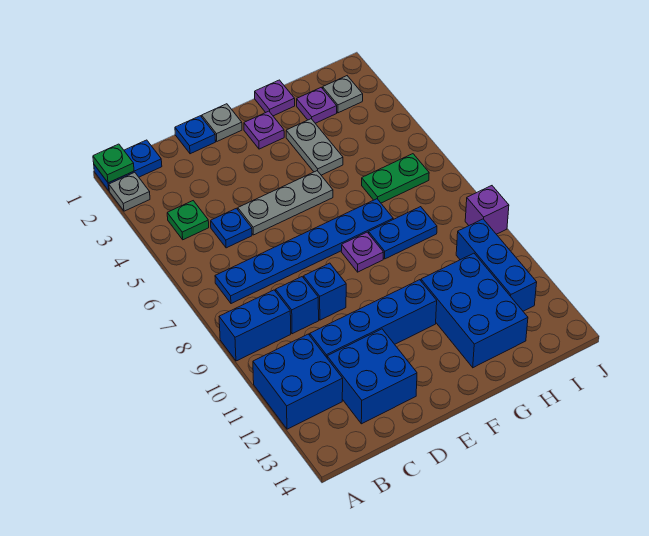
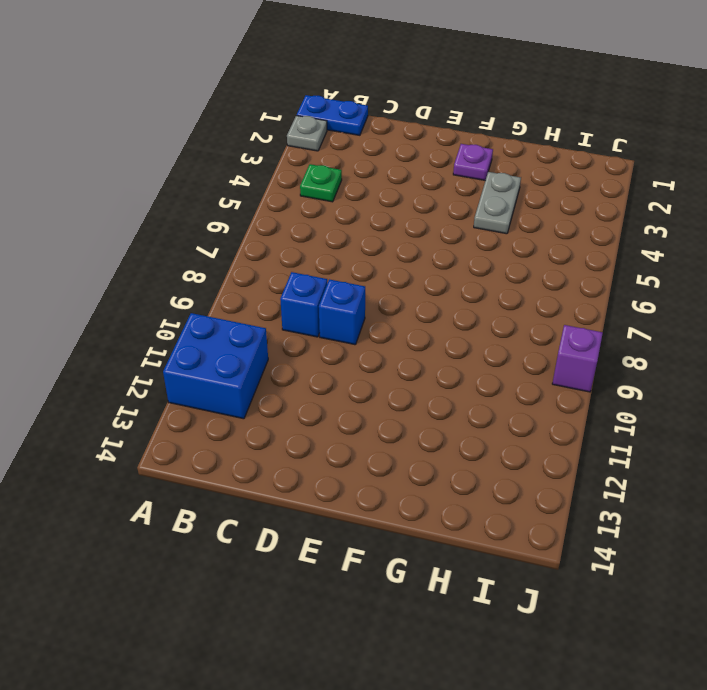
none -> blue brick A9:B9 level 1
none -> blue plate B7:G7 level 1
none -> blue plate C5 level 1

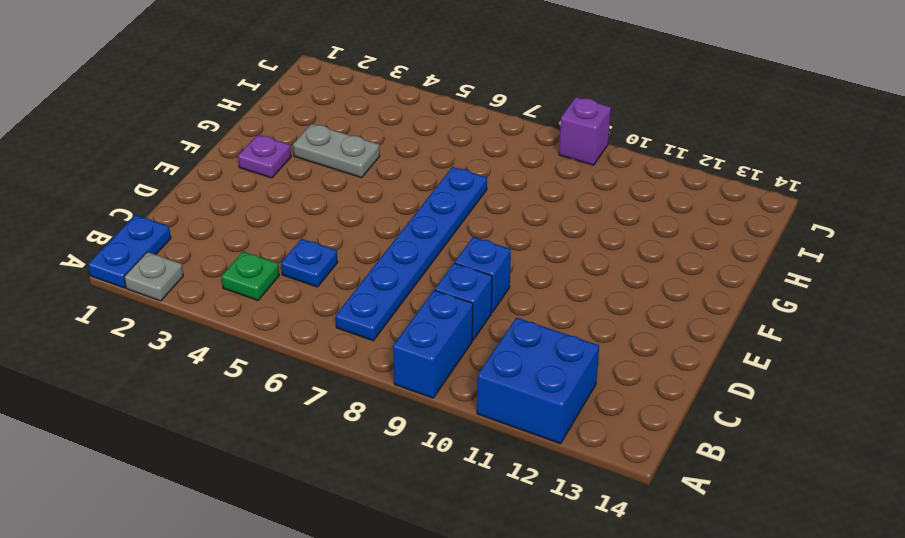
none -> blue brick C11:F11 level 1
none -> blue brick C12:D13 level 1
none -> blue plate D1 level 1

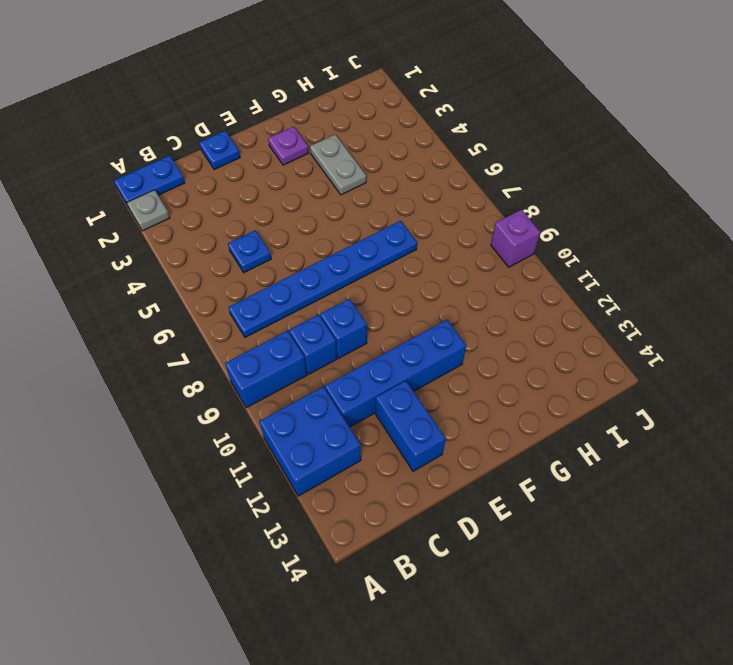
blue brick D12:D13 level 1 -> blue brick C12:D13 level 1
none -> green plate B4 level 1
none -> grey plate D5:F5 level 1
none -> grey plate E1 level 1

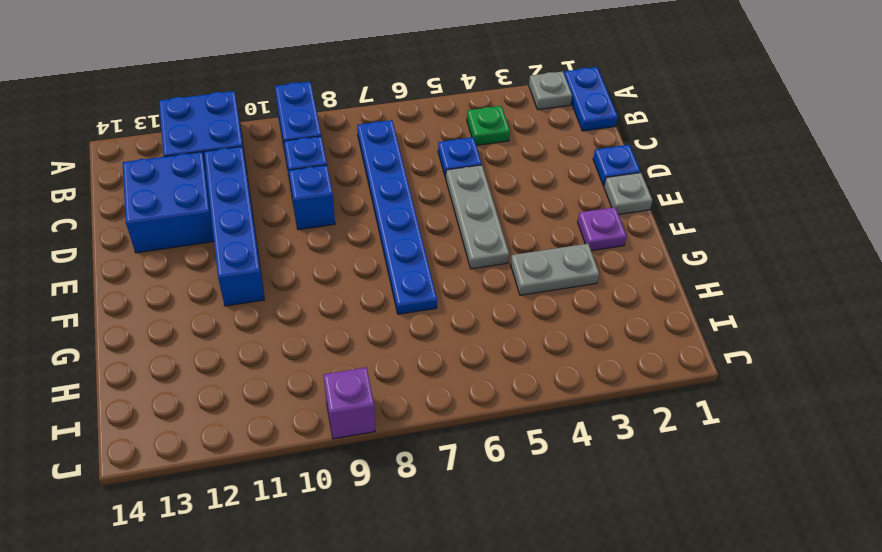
none -> purple plate F8 level 1
none -> purple plate G1 level 1
none -> blue plate G8:H8 level 1

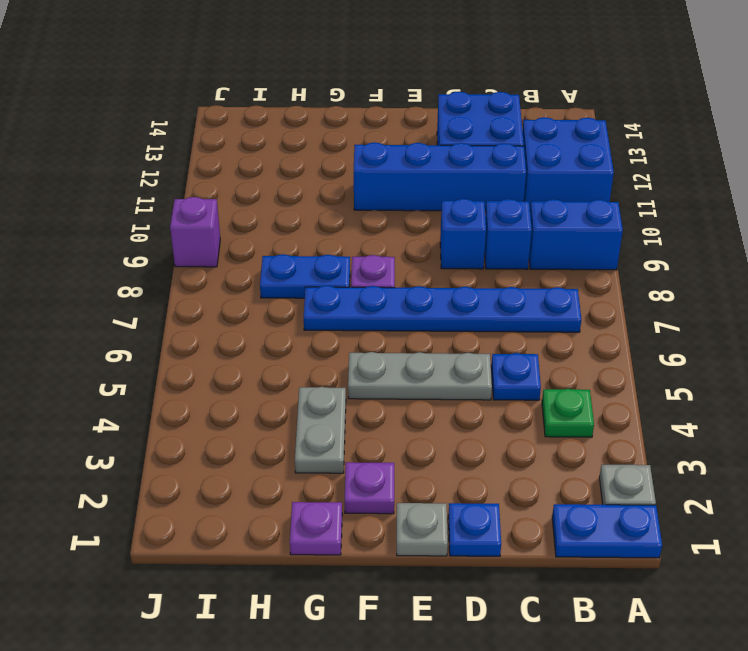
none -> blue brick G11:H13 level 1
none -> purple plate H2 level 1
none -> green plate H6:I6 level 1

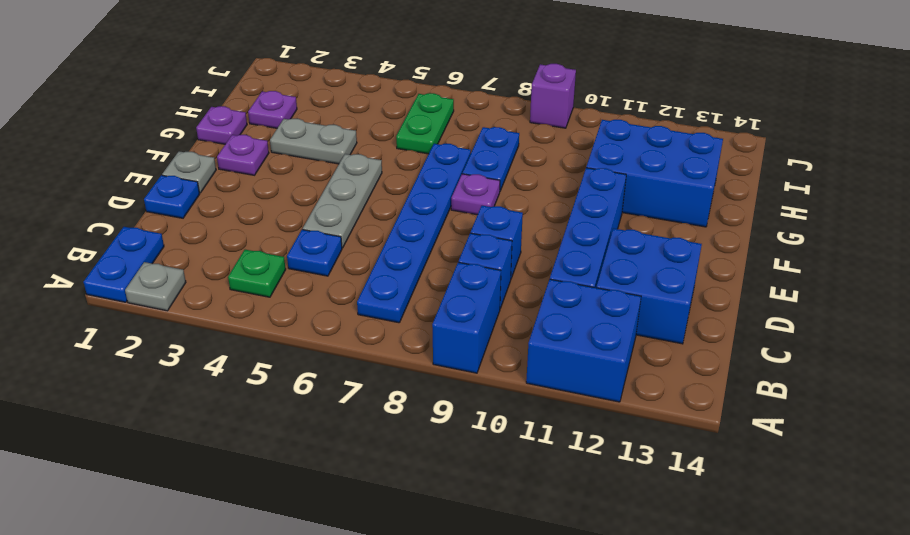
none -> grey plate I2 level 1
none -> blue brick I10:I12 level 1
none -> green plate A1 level 2

